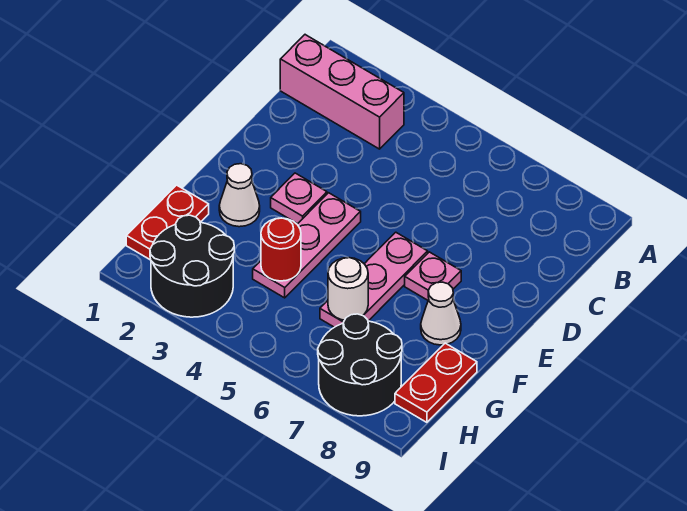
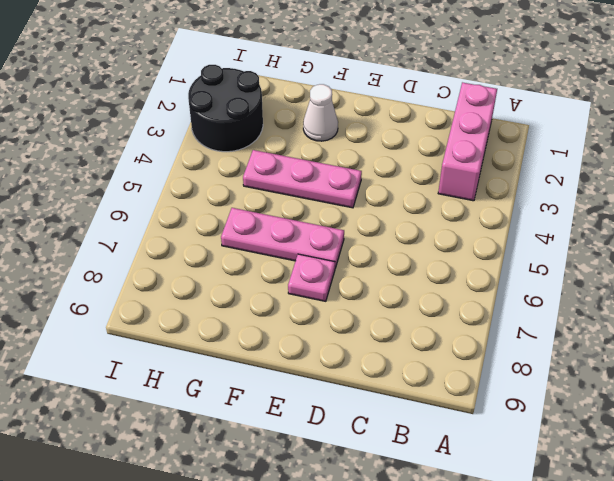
none -> pink plate E3 level 1
none -> white cone F8 level 1
none -> red plate G1:H1 level 1

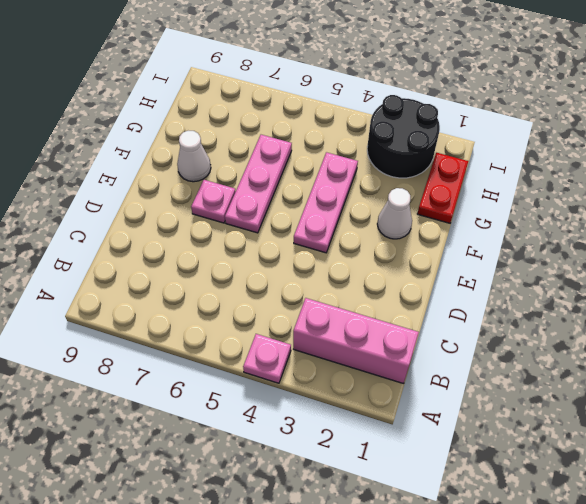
pink plate A4 level 1 -> pink plate E3 level 1
none -> red plate G9:H9 level 1
none -> black round brick H7:I8 level 1
none -> red round brick G4 level 2

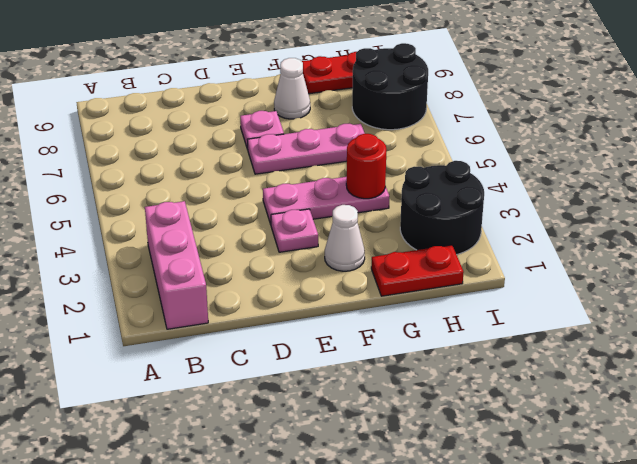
none -> white round brick G6 level 2

